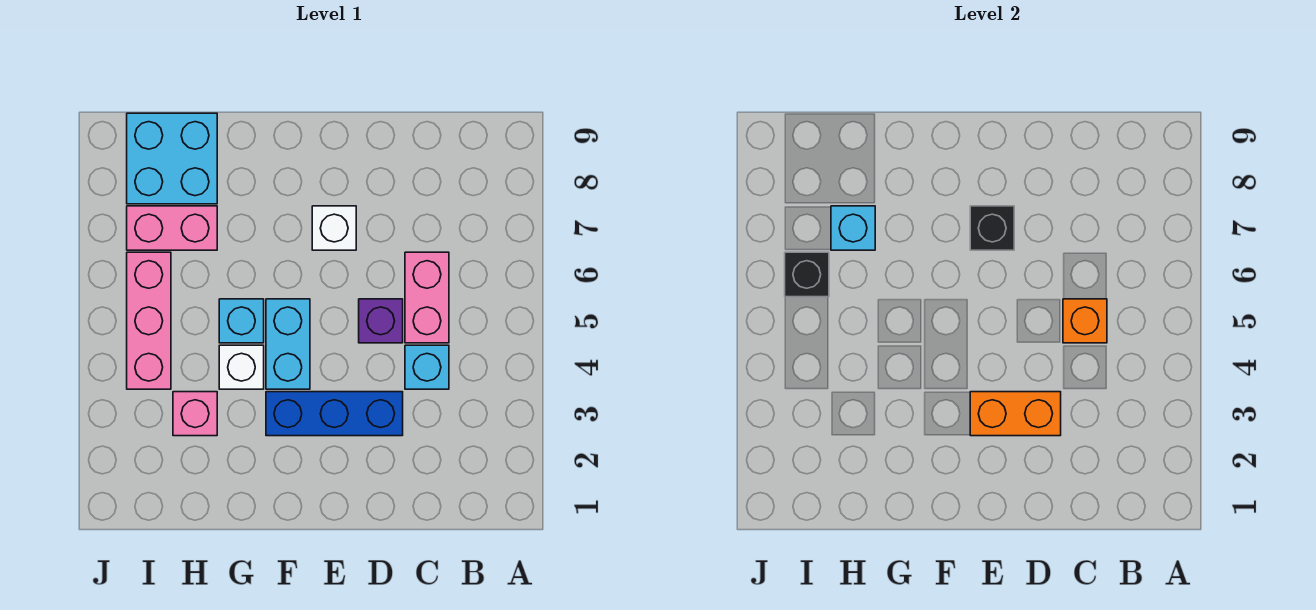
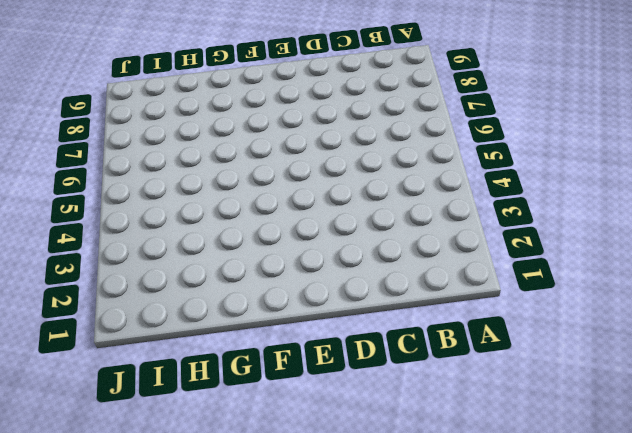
none -> cyan brick C4 level 1
none -> pink brick C5:C6 level 1
none -> blue brick D3:F3 level 1

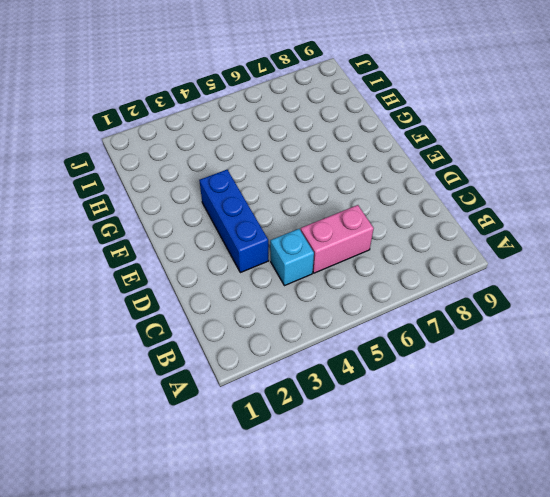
none -> purple brick D5 level 1
none -> white brick E7 level 1
none -> cyan brick F4:F5 level 1

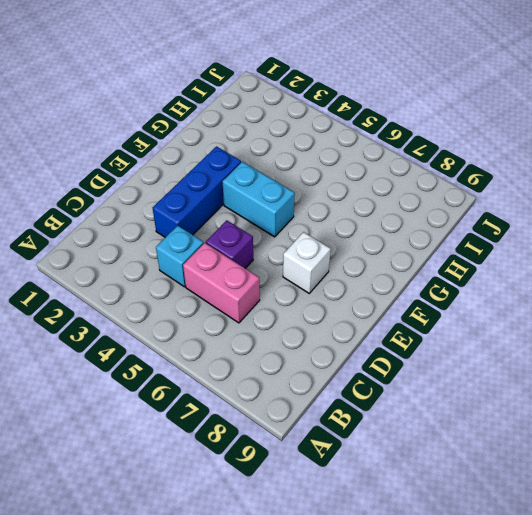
none -> white brick G4 level 1
none -> cyan brick G5 level 1
none -> pink brick H3 level 1

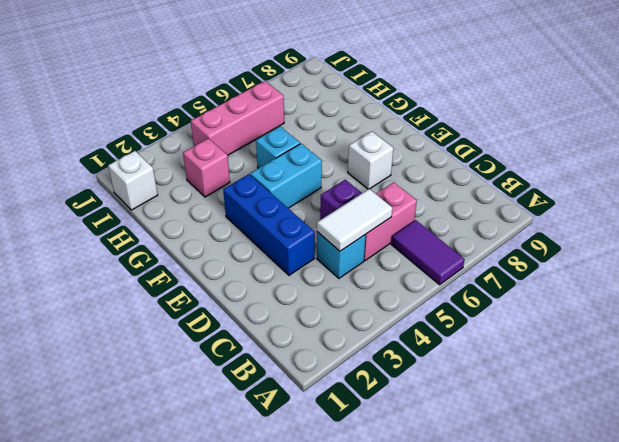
purple tile A6:B6 level 1 -> none
white tile C4:C5 level 2 -> orange brick C5 level 2
white brick I1 level 1 -> white brick G4 level 1
none -> pink brick H7:I7 level 1
none -> cyan brick H8:I9 level 1
none -> orange brick D3:E3 level 2

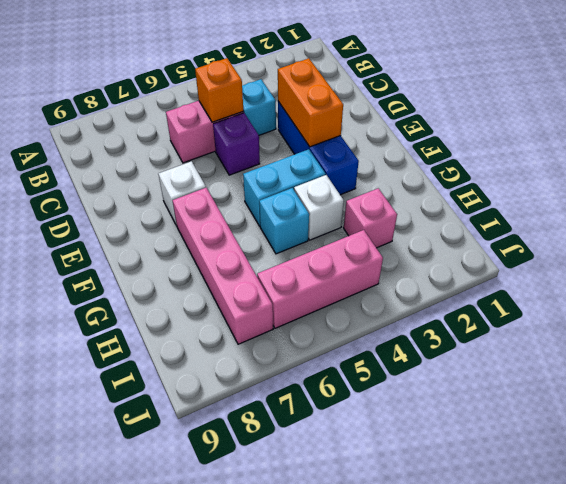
pink brick F7:I7 level 1 -> pink brick H7:I7 level 1
none -> cyan brick H8:I9 level 1
none -> black brick E7 level 2
none -> cyan brick H7 level 2

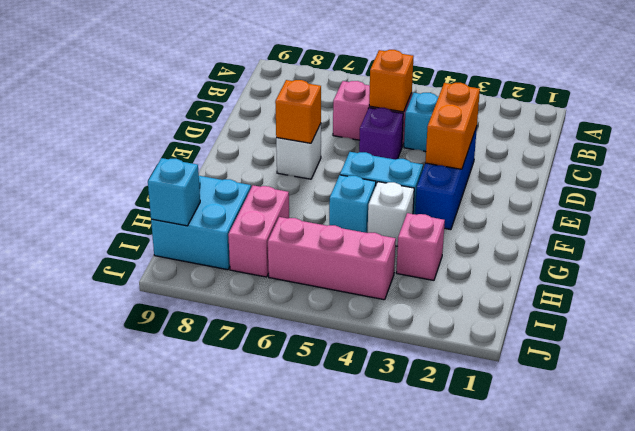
orange brick E7 level 2 -> black brick E7 level 2
cyan brick I9 level 2 -> cyan brick H7 level 2
none -> black brick I6 level 2

